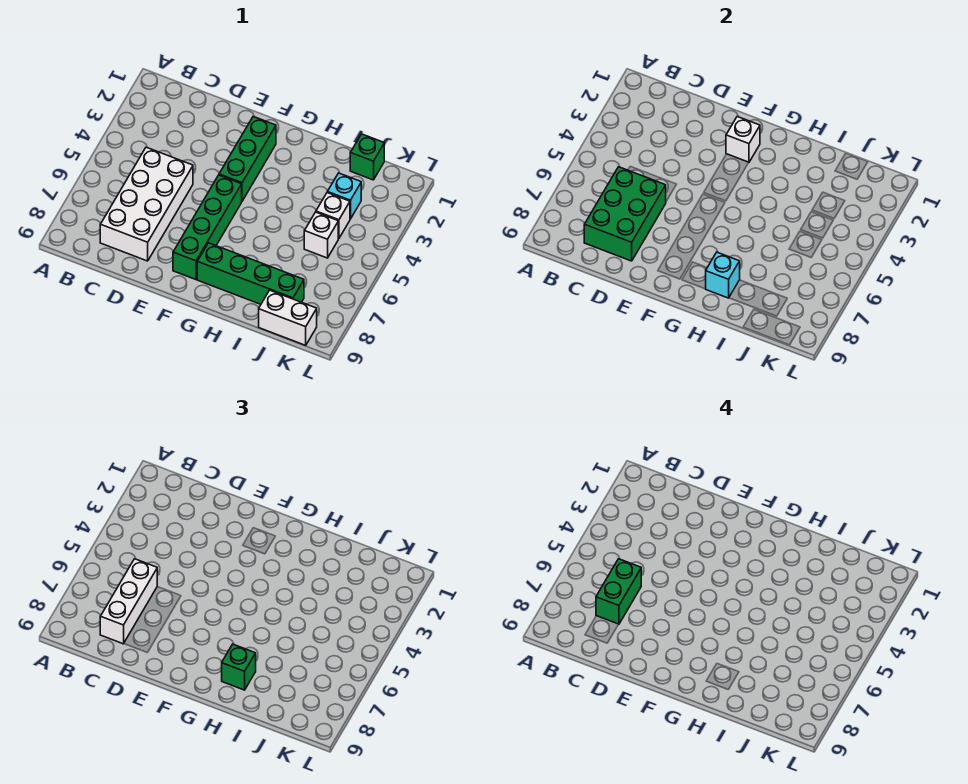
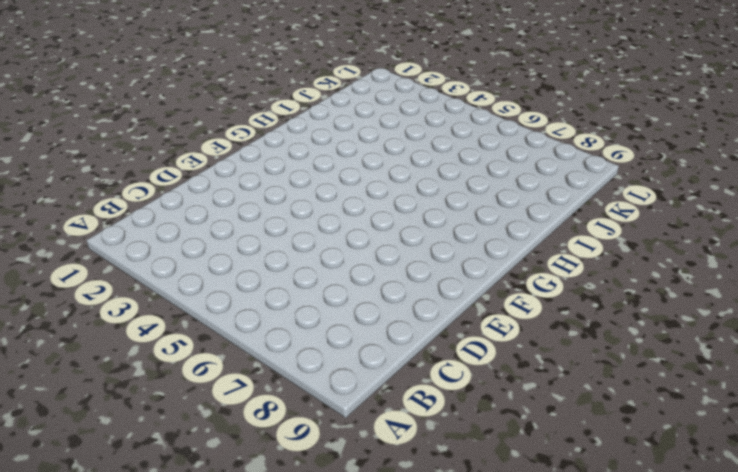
none -> white brick C5:D8 level 1
none -> green brick F2:F4 level 1
none -> green brick F5:F8 level 1

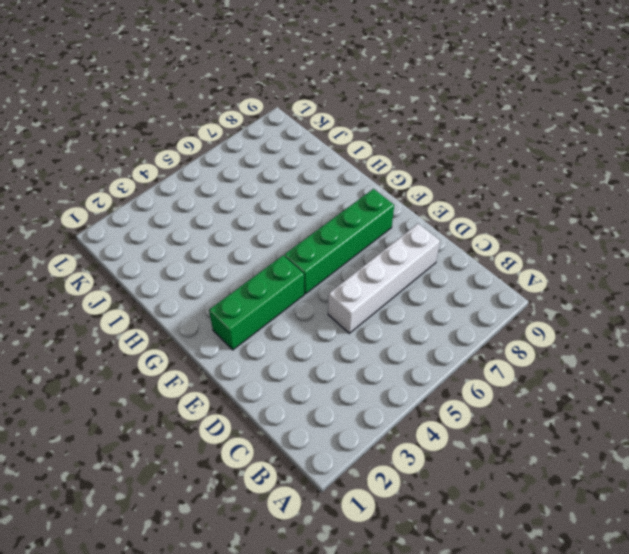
white brick D5:D8 level 1 -> white brick C5:D8 level 1
none -> green brick G8:J8 level 1
none -> green brick J1 level 1
none -> cyan brick J3 level 1

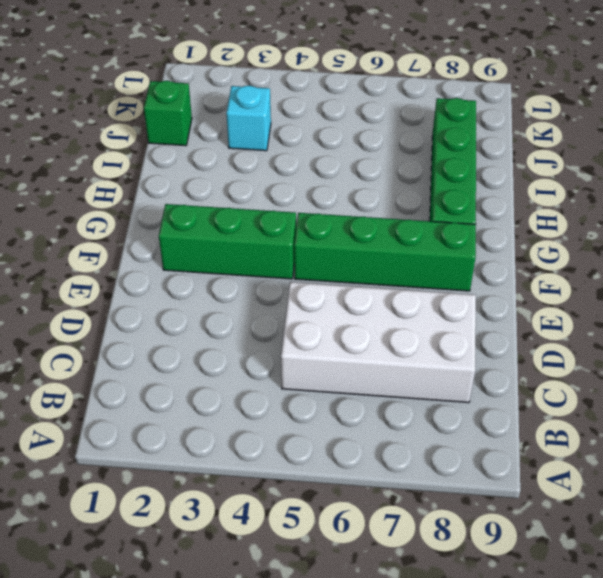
none -> white brick J4 level 1
none -> white brick J5 level 1
none -> white brick J9:K9 level 1

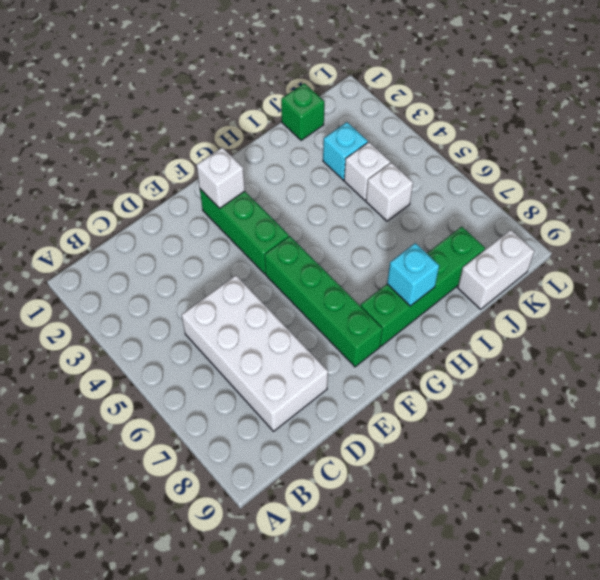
none -> green brick C6:D8 level 2
none -> white brick C6:C8 level 3
none -> green brick H8 level 3

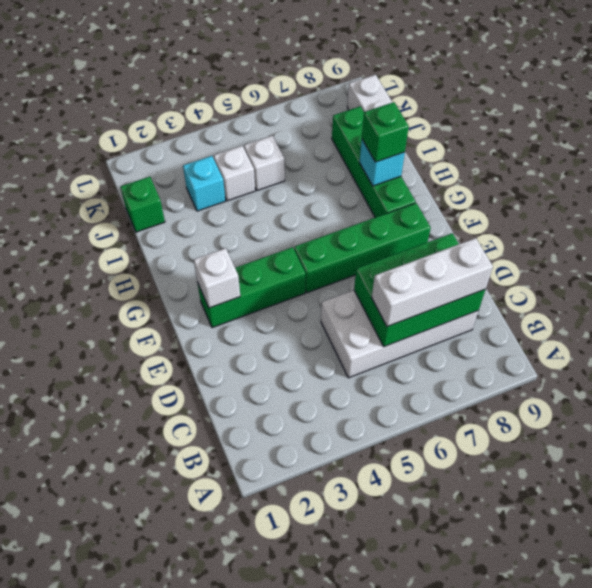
none -> green brick C6:C7 level 4

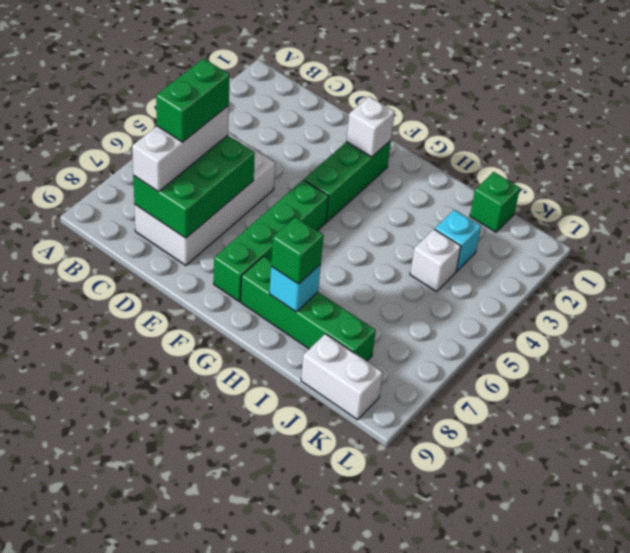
none -> white brick J5 level 1

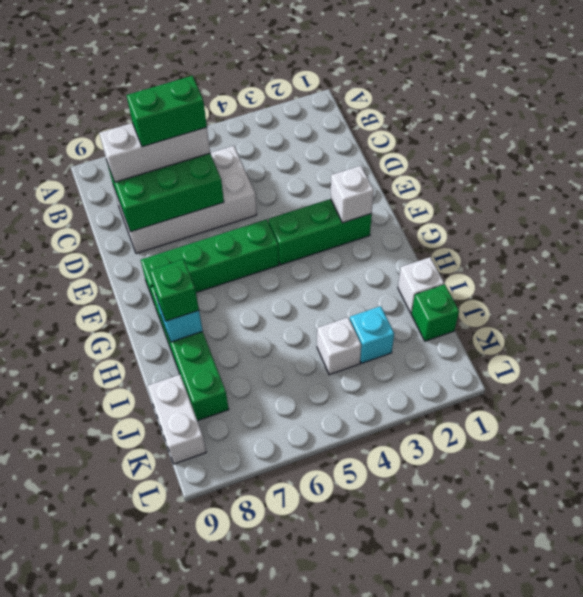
white brick I1 level 1 -> white brick J5 level 1

